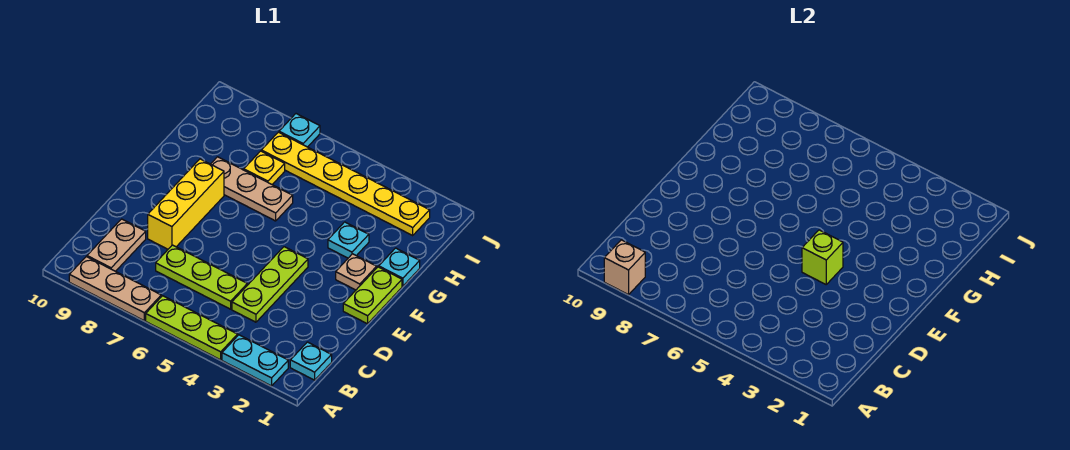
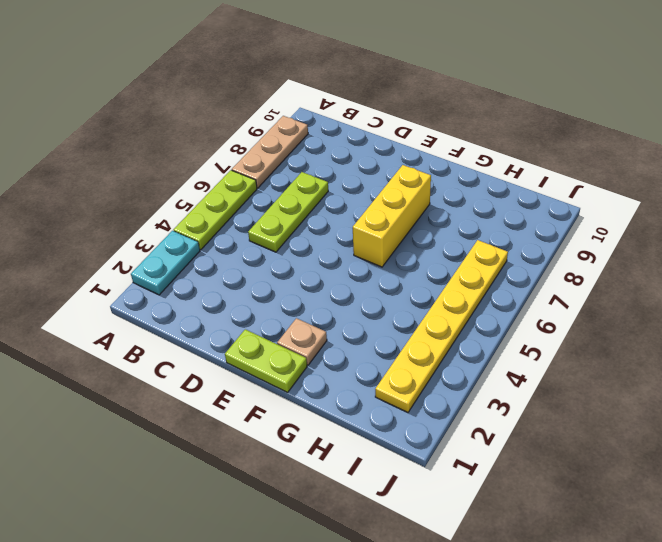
yellow brick F6:F8 level 1 -> yellow brick D8:F8 level 1
none -> cyan plate B1 level 1
none -> tan plate B9:C9 level 1
none -> lime plate C4:E4 level 1

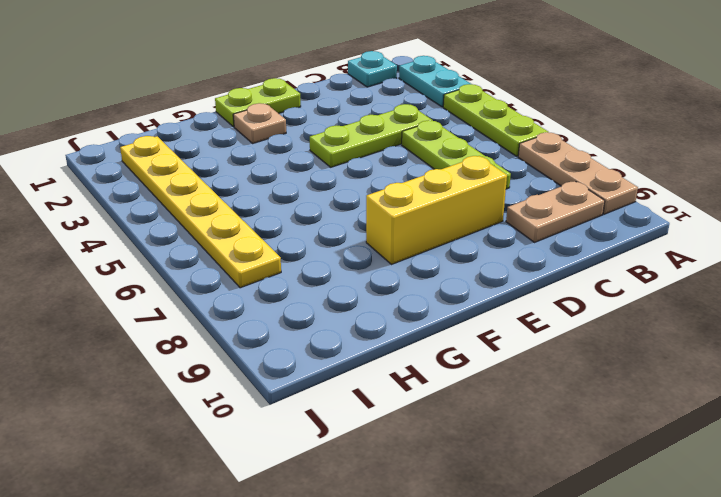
none -> cyan plate G1 level 1
none -> cyan plate G3 level 1
none -> tan plate G6:G8 level 1

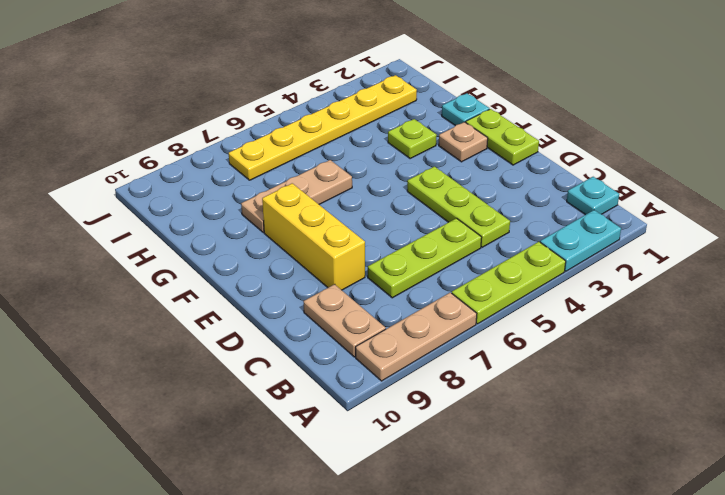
lime plate G3 level 1 -> cyan plate G3 level 1
none -> yellow plate H7 level 1
none -> cyan plate J7 level 1
none -> tan brick A9 level 2

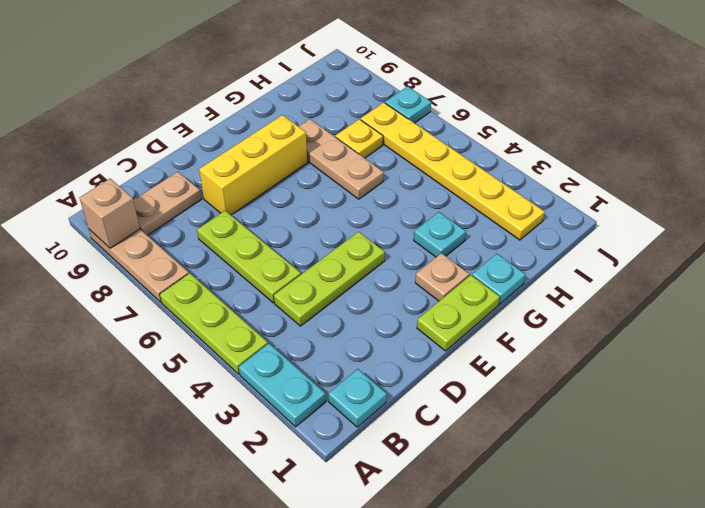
none -> lime brick E4 level 2

